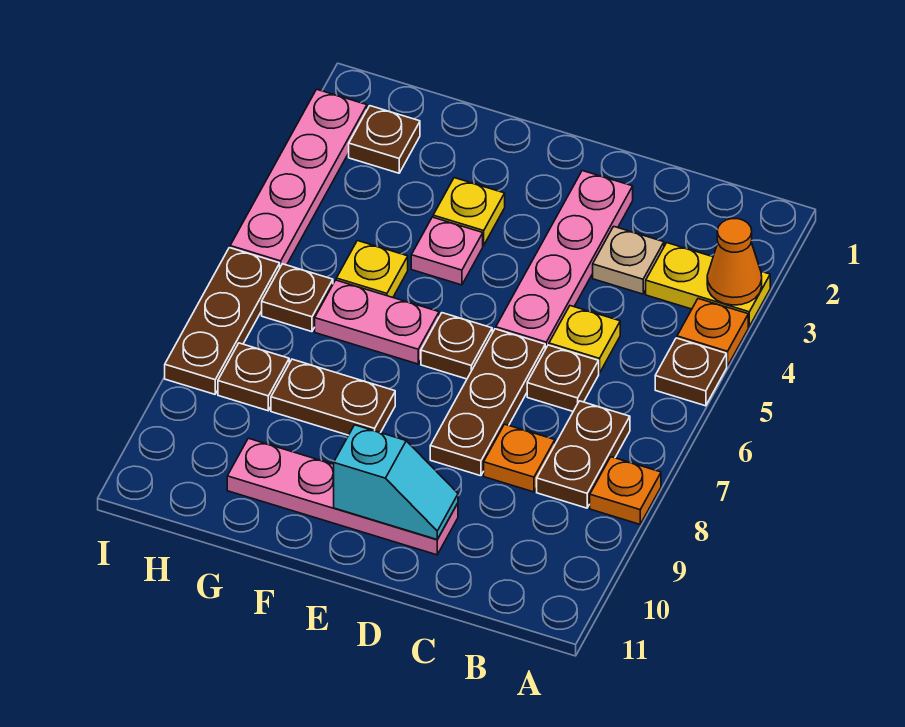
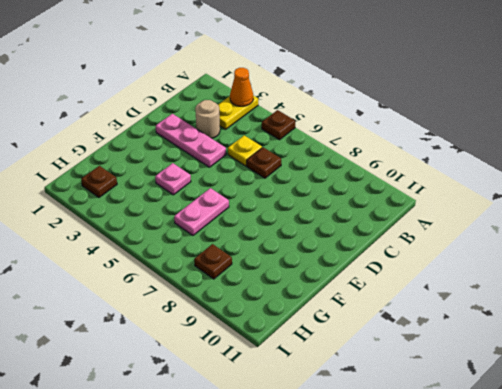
tan round brick C3 level 1 -> tan plate C3 level 1
pink plate D2:D4 level 1 -> pink plate D2:D5 level 1
none -> orange plate A4 level 1
none -> orange plate A8 level 1
none -> brown plate B7:B8 level 1

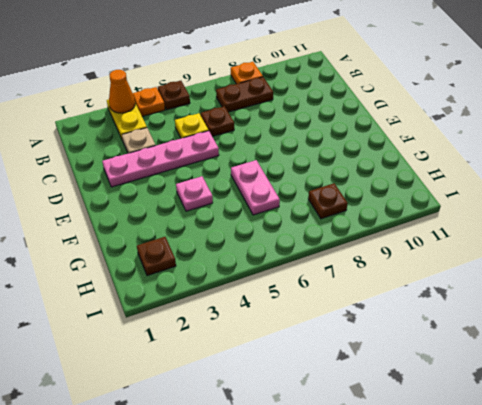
none -> orange plate C8 level 1
none -> brown plate D6:D8 level 1
none -> pink plate D10:G10 level 1

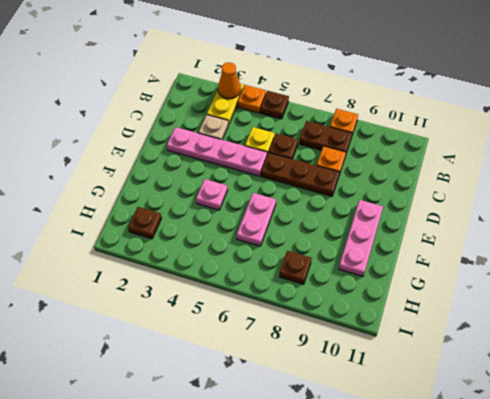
pink plate E10:G10 level 1 -> pink plate D10:G10 level 1
none -> brown plate E6 level 1
none -> yellow plate F3 level 1
none -> brown plate F8:G8 level 1

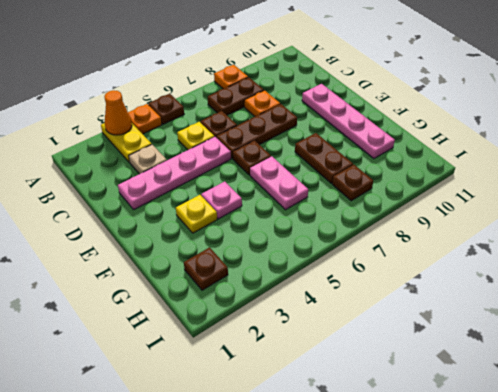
none -> yellow plate G5 level 1
none -> brown plate H6 level 1
none -> pink plate I2:I5 level 1

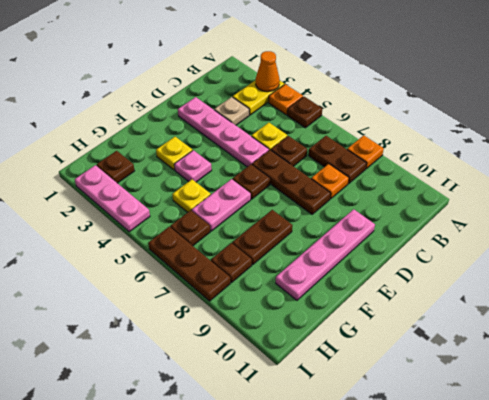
pink plate I2:I4 level 1 -> pink plate I2:I5 level 1
none -> cyan slope D10:E10 level 2 top E

